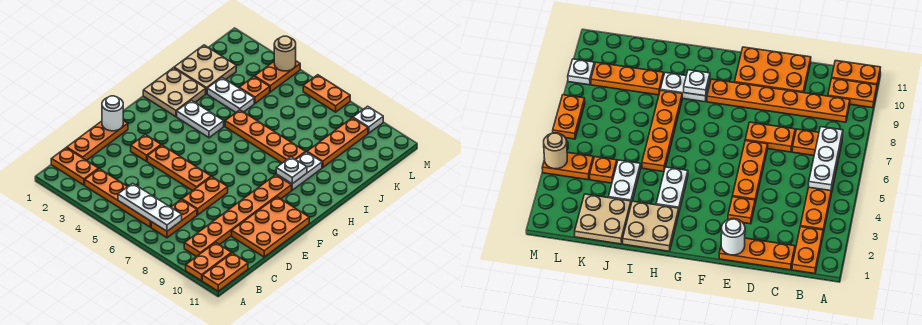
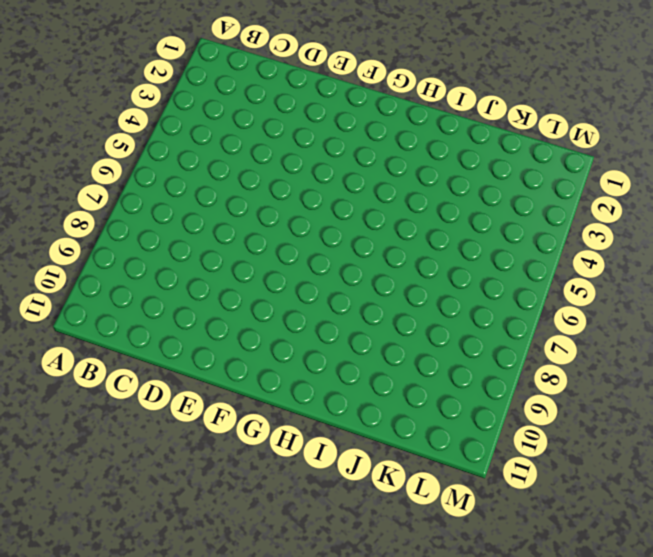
none -> orange plate A10:B10 level 1
none -> orange plate A11:B11 level 1
none -> orange plate B1:B2 level 1

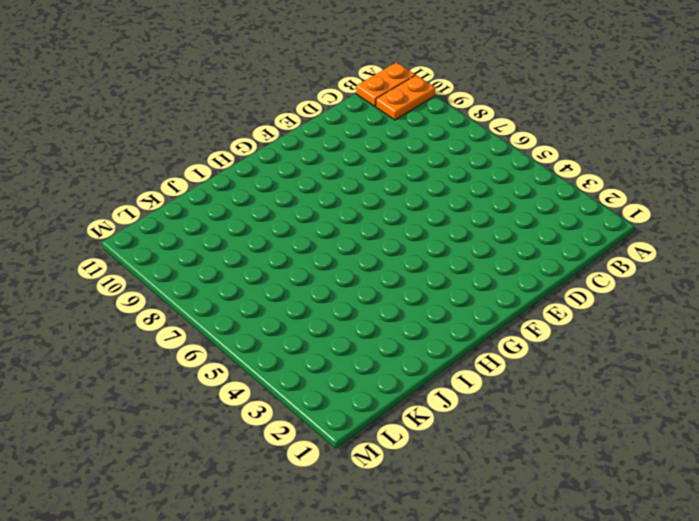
none -> orange plate B1:B2 level 1
none -> orange plate B3:B6 level 1
none -> orange plate B7:C7 level 1

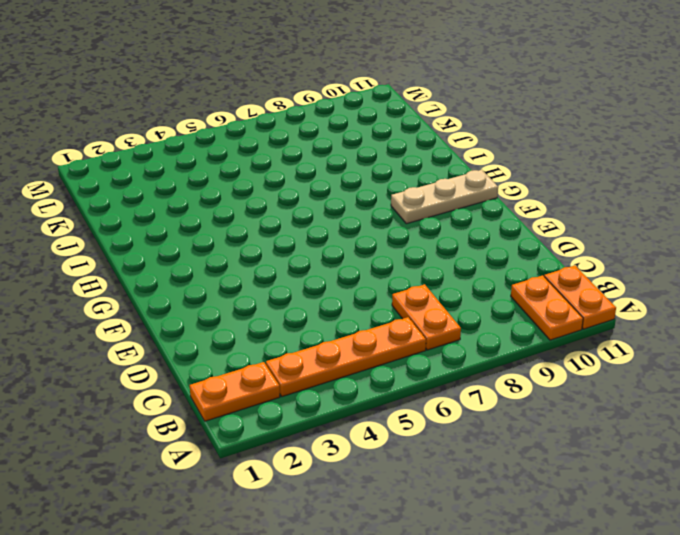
tan plate G9:G11 level 1 -> orange plate B9:G9 level 1
none -> orange plate C1:E1 level 1
none -> orange plate D7:E7 level 1
none -> orange plate D10:F11 level 1

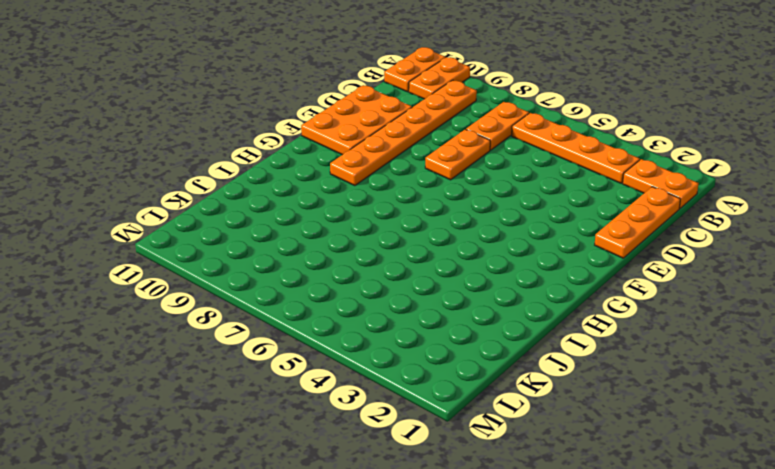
none -> orange plate E3 level 1
none -> orange plate E4:E6 level 1
none -> tan plate H1:I2 level 1

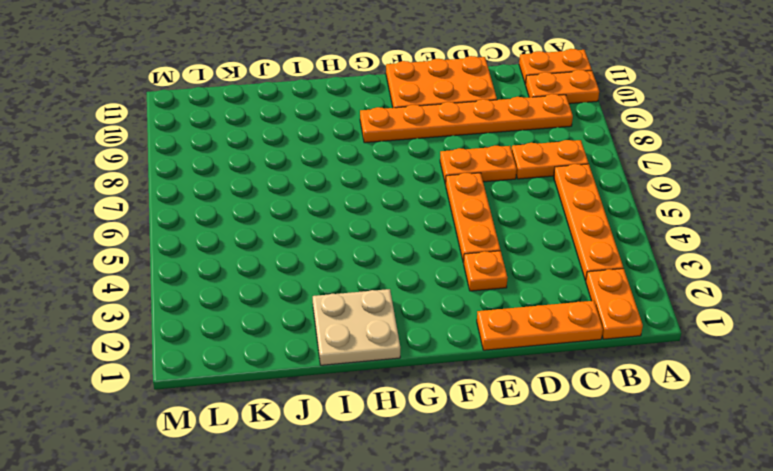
none -> white plate H3:H4 level 1
none -> white plate H9:I9 level 1
none -> orange plate I5:I8 level 1

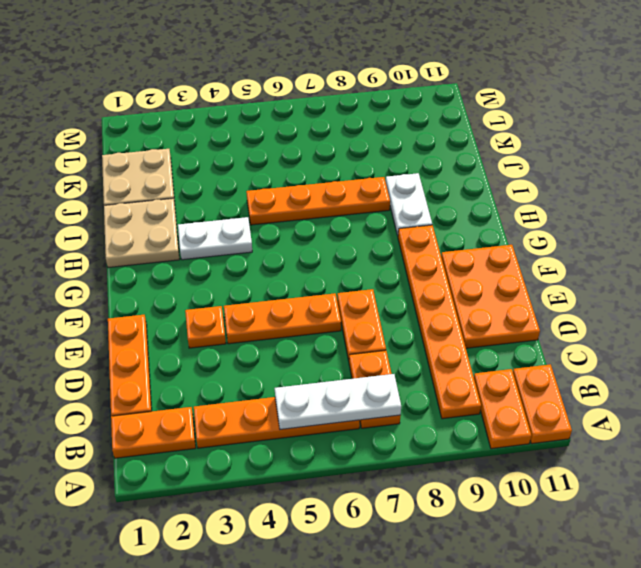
none -> white plate J3:J4 level 1
none -> orange plate J9:L9 level 1
none -> orange plate K4 level 1

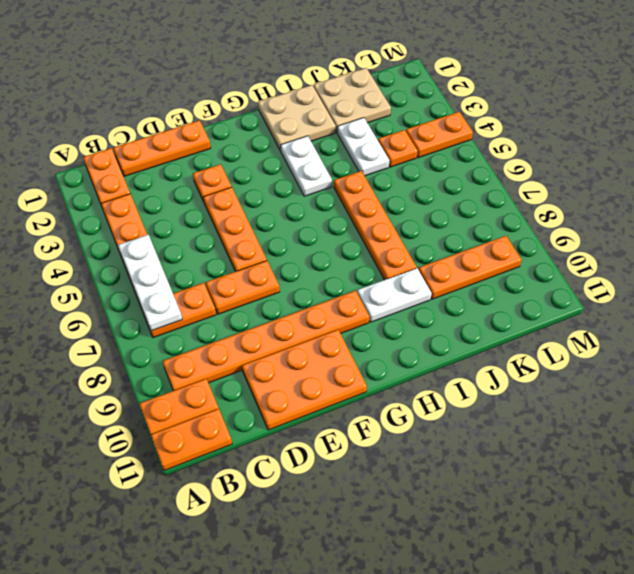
none -> orange plate M6:M7 level 1
none -> white plate M9 level 1
none -> white round brick E1 level 2

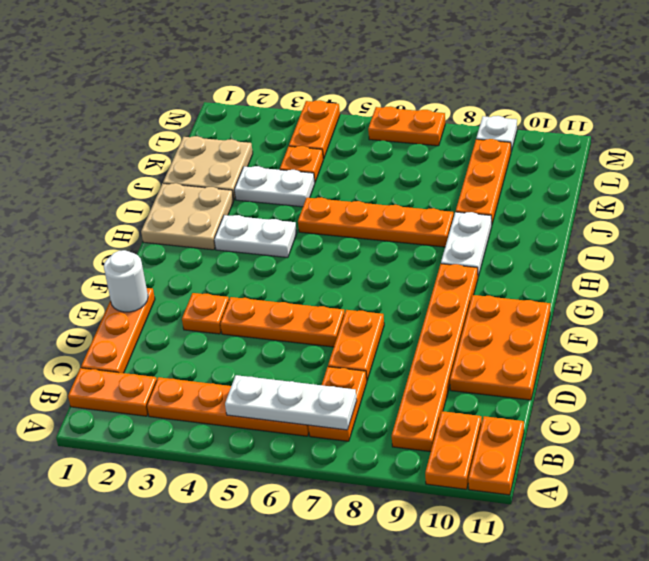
none -> white plate H9 level 2
none -> tan round brick M4 level 2

